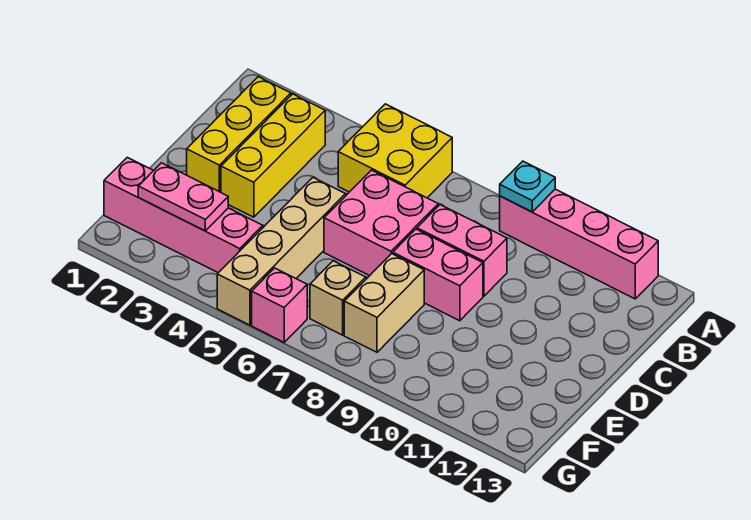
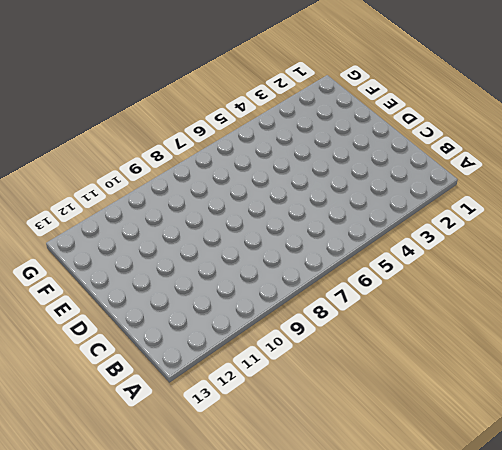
none -> yellow brick A5:B6 level 1
none -> pink brick A9:A12 level 1
none -> yellow brick B2:D2 level 1

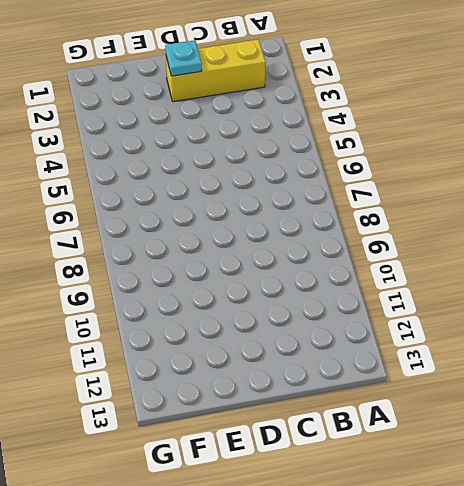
cyan plate D2 level 2 -> cyan plate A9 level 2
none -> yellow brick A5:B6 level 1
none -> pink brick A9:A12 level 1
none -> yellow brick B3:D3 level 1

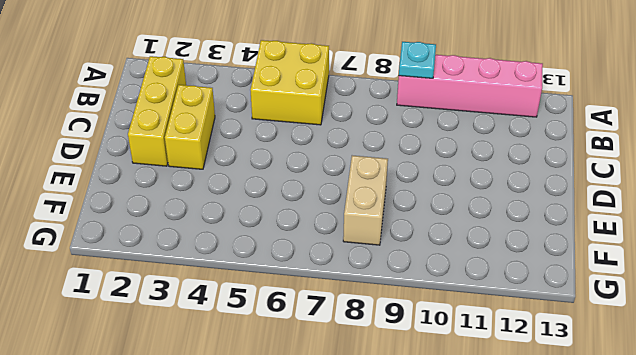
yellow brick C3:D3 level 1 -> yellow brick B3:D3 level 1
none -> pink brick C6:D7 level 1
none -> pink brick C8:C9 level 1
none -> tan brick D5:G5 level 1

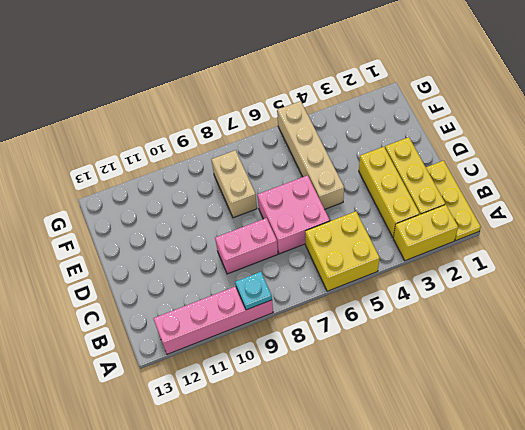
yellow plate A1:C1 level 1 -> none
yellow brick A2:A3 level 1 -> none
none -> pink brick D8:D9 level 1
none -> pink brick F1:F4 level 1
none -> tan brick F7 level 1

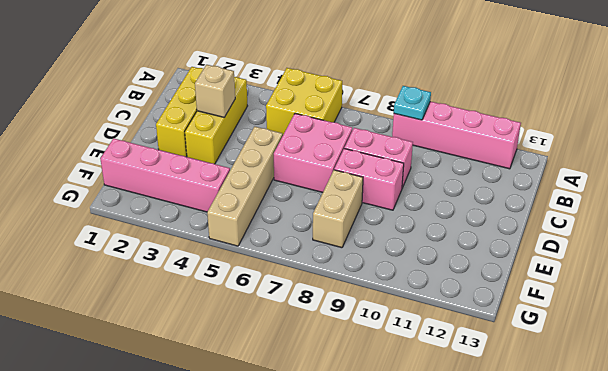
tan brick C3 level 2 -> tan brick F7 level 1
none -> pink brick G6 level 1
none -> pink plate F2:F3 level 2

